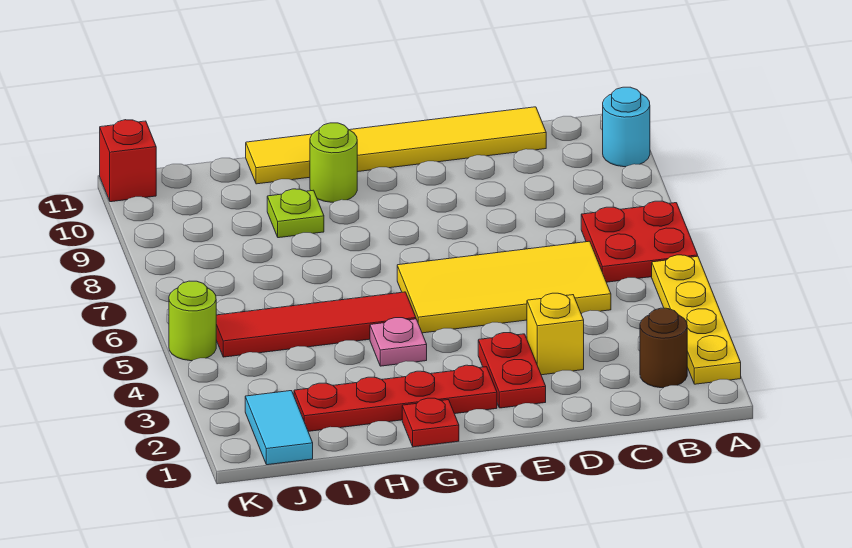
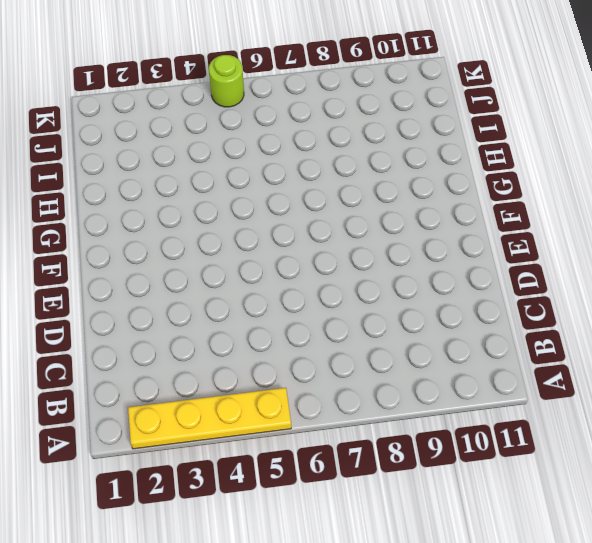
none -> red plate A6:B7 level 1
none -> cyan round brick A10 level 1
none -> brown round brick B2 level 1

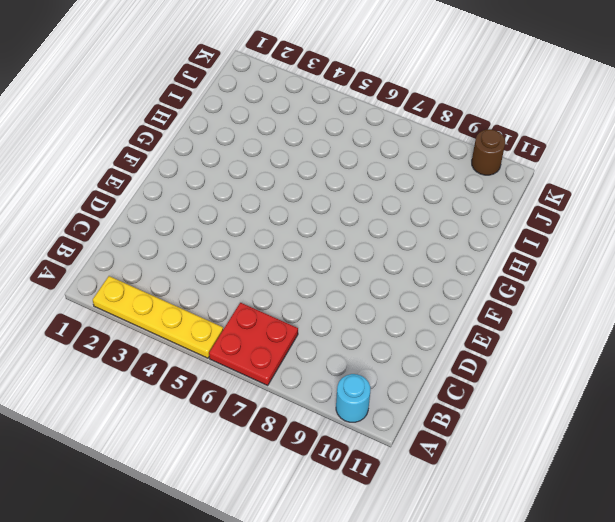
brown round brick K10 level 1 -> brown round brick B2 level 1
none -> yellow tile C5:F6 level 1
none -> yellow tile C11:H11 level 1
none -> yellow brick D3 level 1

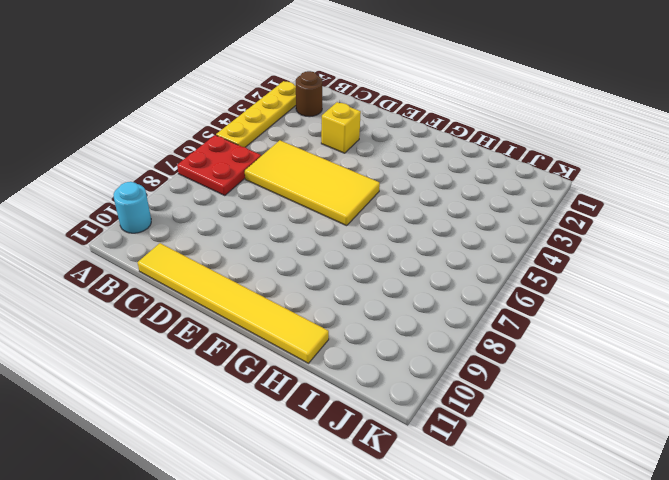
none -> red plate E2:E3 level 1
none -> red plate F2:I2 level 1
none -> red plate G1 level 1

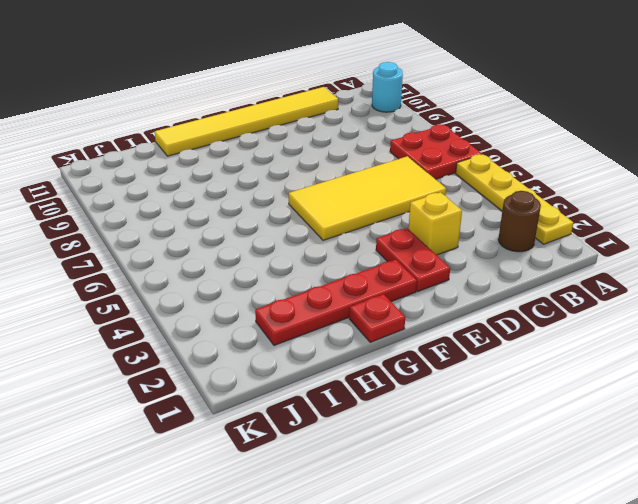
none -> pink plate G4 level 1
none -> red tile G5:J5 level 1
none -> lime round brick G10 level 1

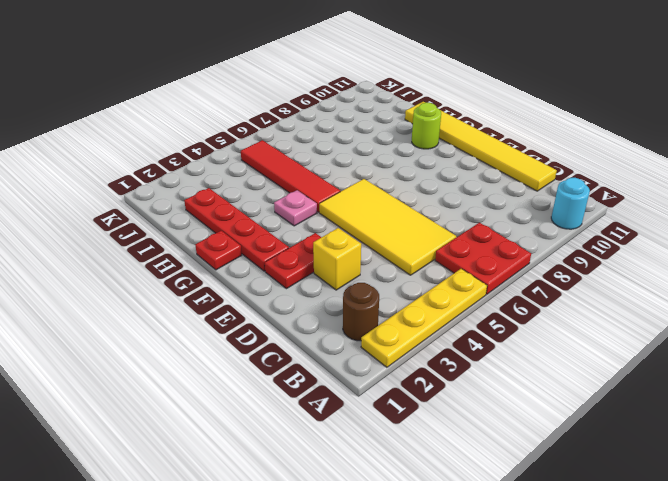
none -> lime plate H9 level 1
none -> cyan tile J1:J2 level 1
none -> lime round brick K5 level 1

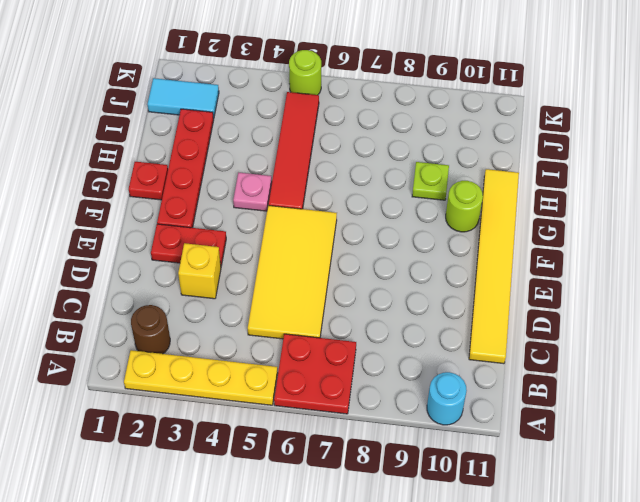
none -> red brick K11 level 1

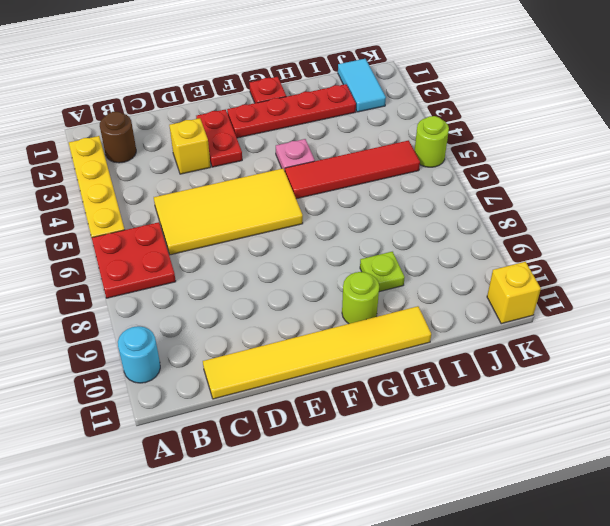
yellow brick K11 level 1 -> red brick K11 level 1

